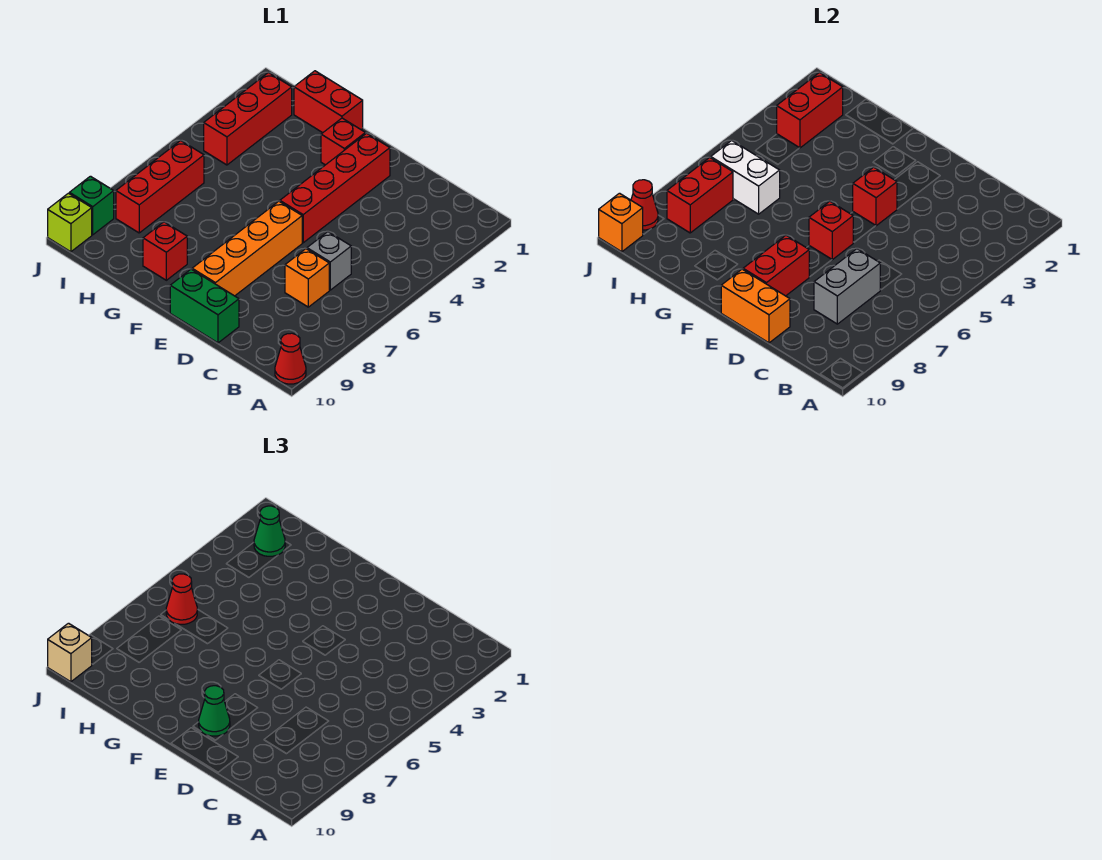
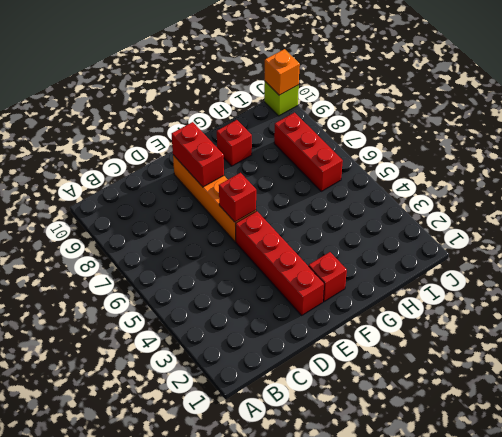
none -> red cone A10 level 1
none -> grey brick C6 level 1
none -> orange brick C7 level 1

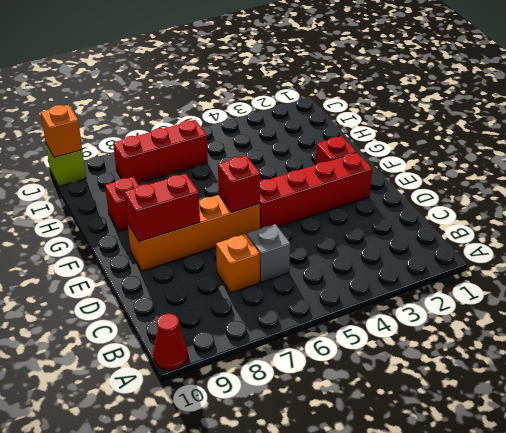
none -> green brick D10:E10 level 1
none -> red brick G1:H1 level 1
none -> red brick I2:I4 level 1

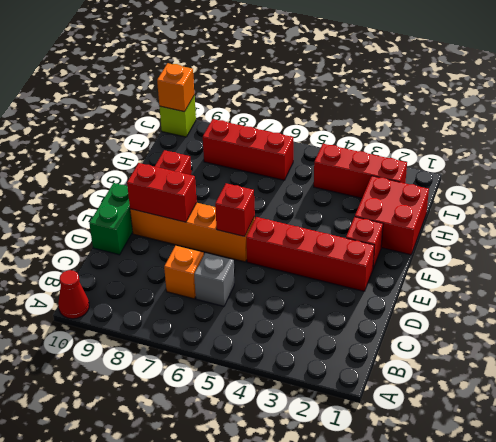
red brick G1:H2 level 1 -> red brick G1:H1 level 1
none -> green brick J9 level 1
none -> grey brick C7:C8 level 2
none -> orange brick D10:E10 level 2

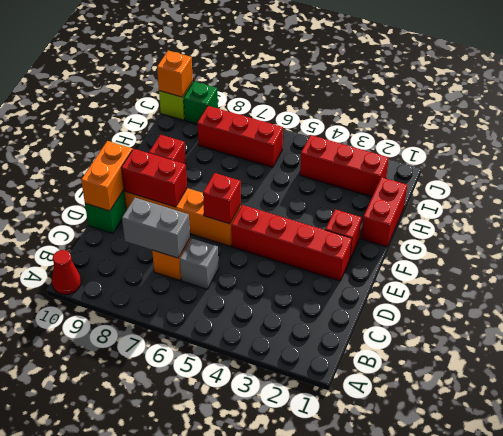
none -> red brick E4 level 2
none -> white brick H6:I6 level 2
none -> red brick I2:I3 level 2

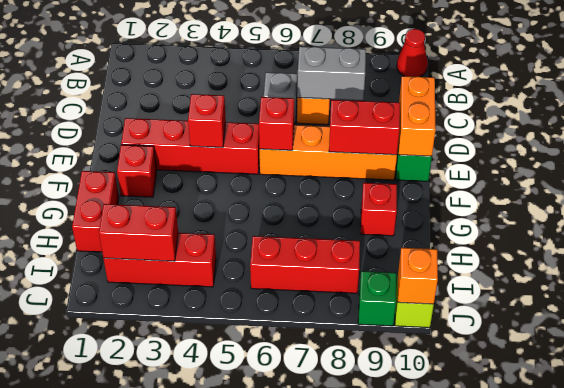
none -> white brick H6:I6 level 2
none -> red brick I7:I8 level 2
none -> red cone J9 level 2

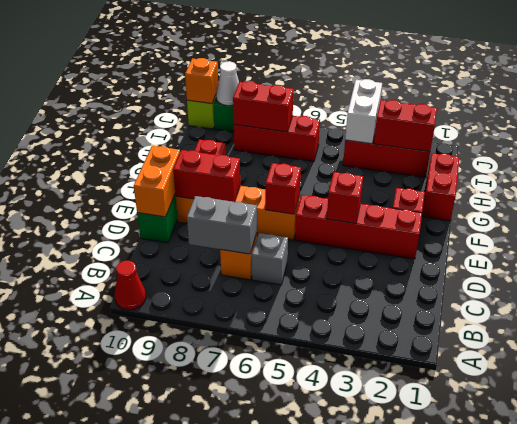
white brick I4:J4 level 2 -> white brick H6:I6 level 2
white cone J9 level 2 -> red cone J9 level 2
none -> green cone E9 level 3
none -> green cone I2 level 3
none -> red cone I6 level 3

